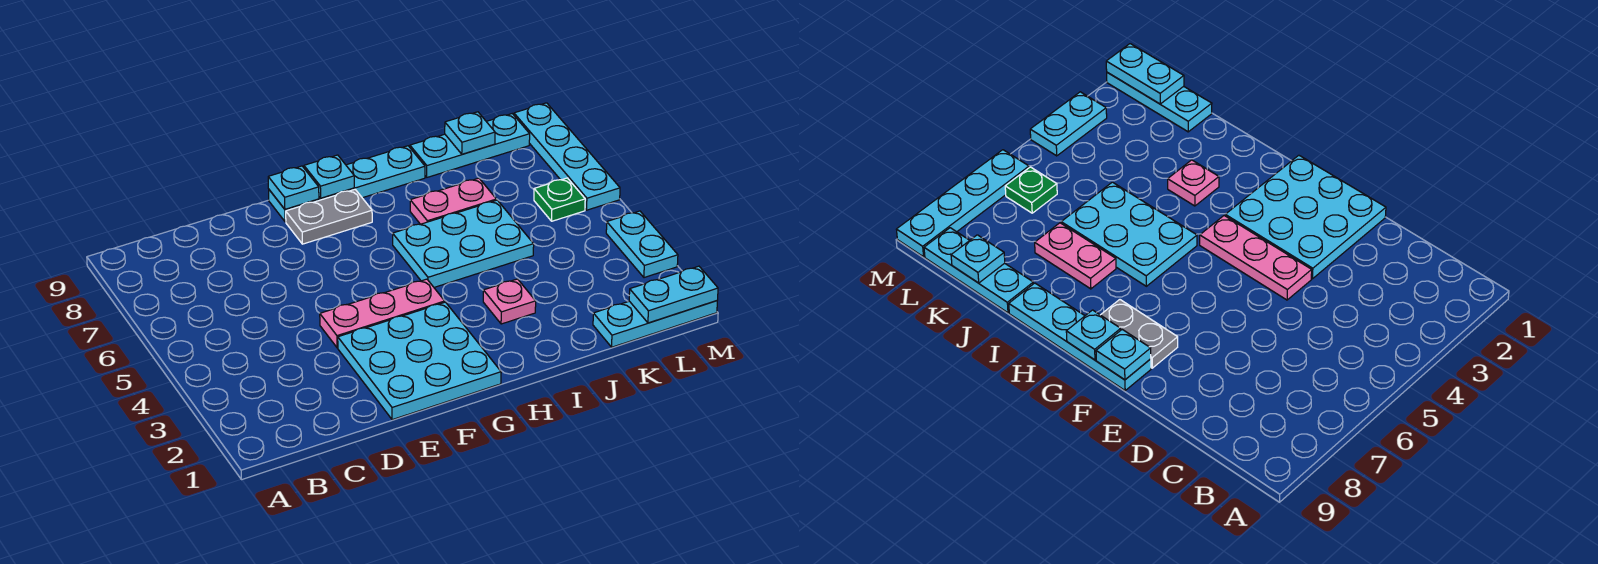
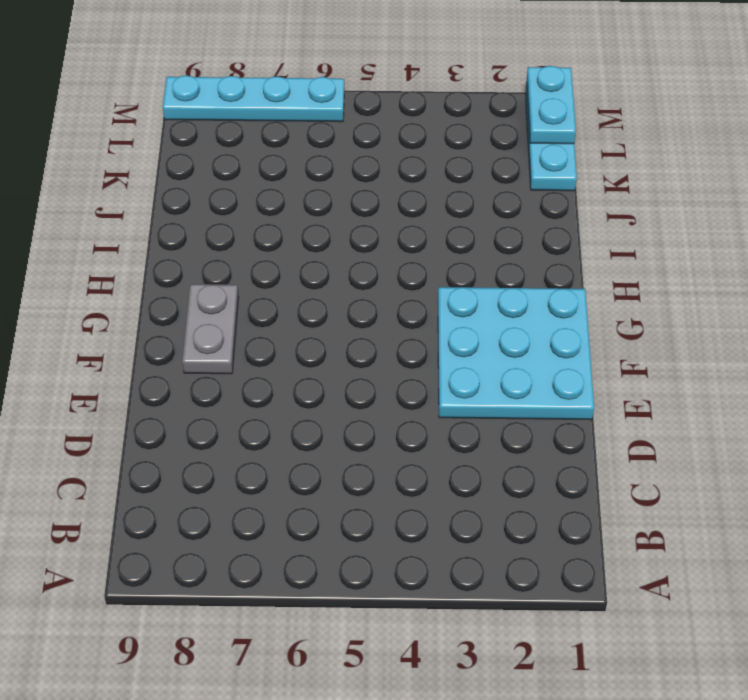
none -> pink plate E4:G4 level 1
none -> cyan plate F9:I9 level 1
none -> cyan plate H5:J6 level 1

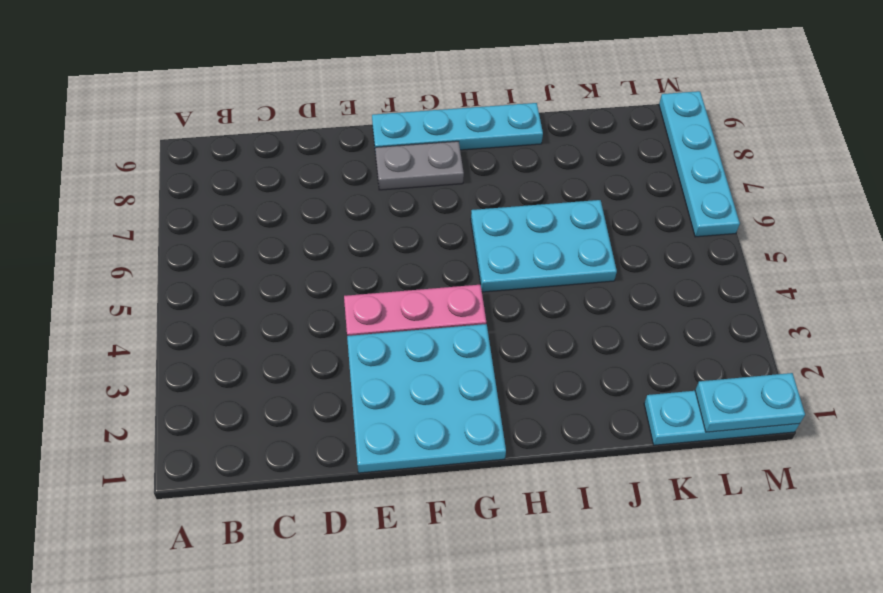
none -> pink plate I3 level 1
none -> pink plate I7:J7 level 1
none -> cyan plate J9:L9 level 1

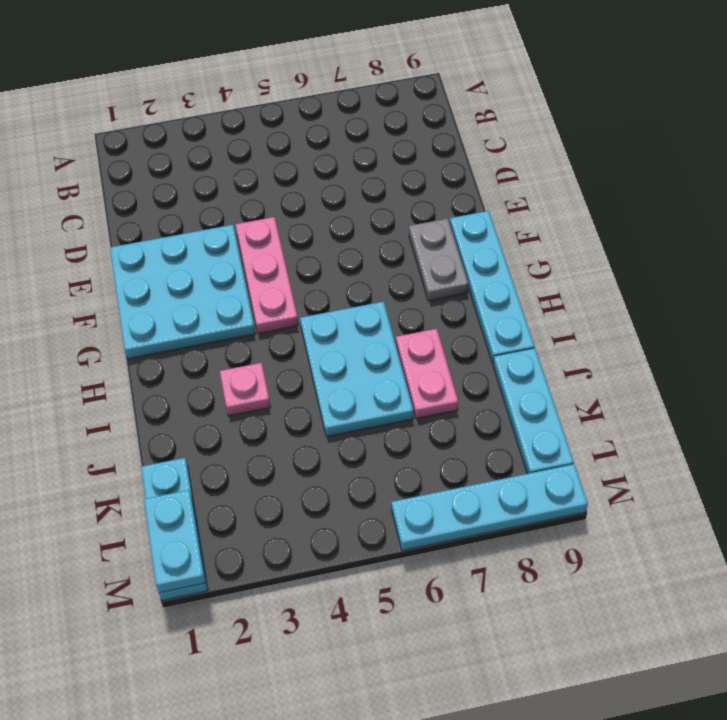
none -> green plate L6 level 1
none -> cyan plate M3:M4 level 1
none -> cyan plate F9 level 2

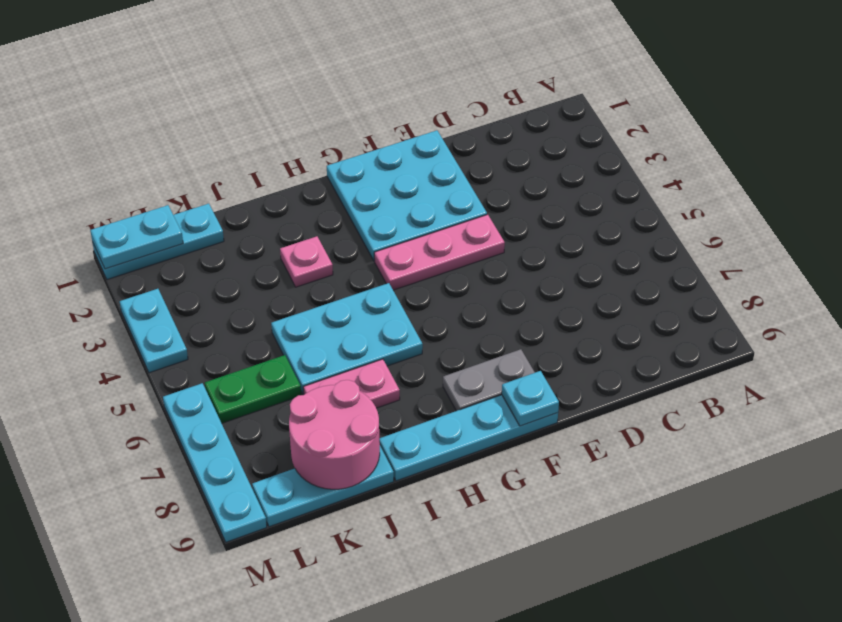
pink round brick J8:K9 level 2 -> cyan plate K9 level 2
green plate K6:L6 level 1 -> green plate L6 level 1
none -> cyan plate G9 level 2

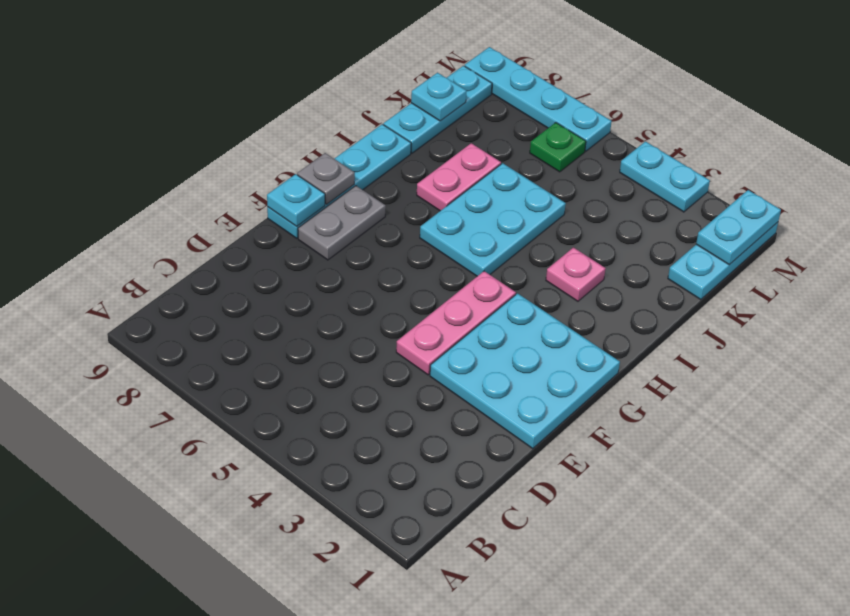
grey plate G9 level 2 -> cyan plate G9 level 2

